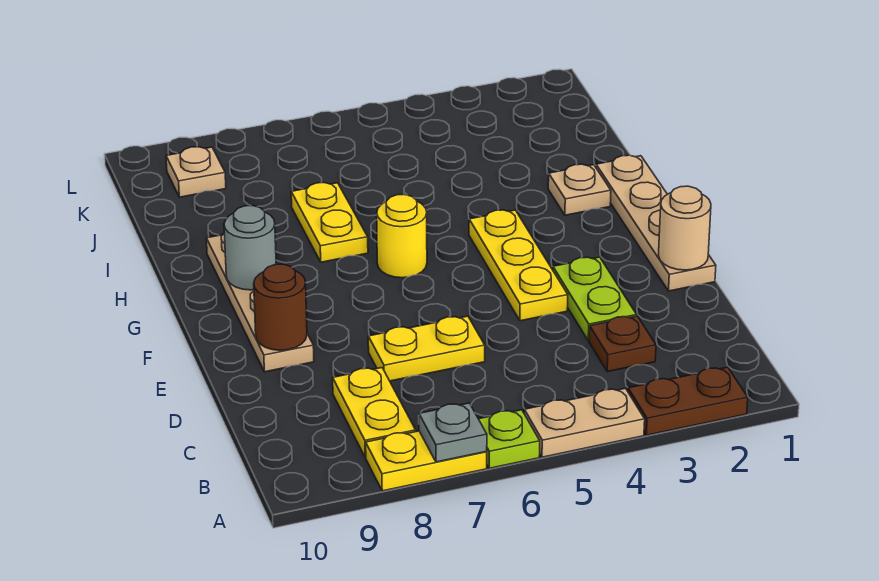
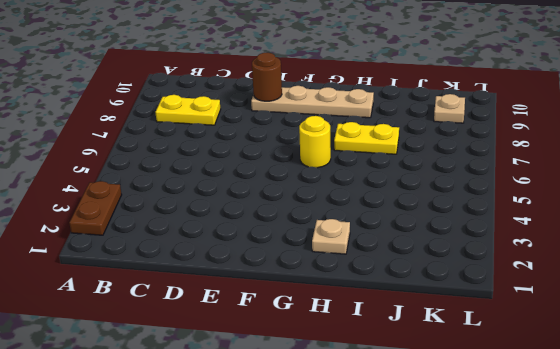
none -> tan plate A4:A5 level 1
none -> lime plate A6 level 1
none -> yellow plate A7:A8 level 1

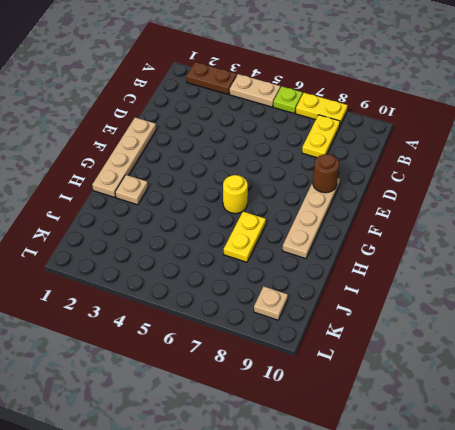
none -> brown plate C3 level 1
none -> lime plate D3:E3 level 1
none -> yellow plate D6:D7 level 1

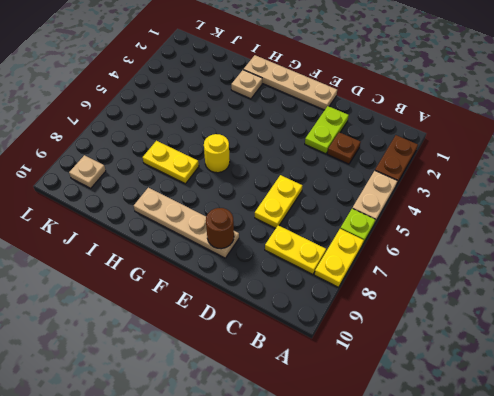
lime plate D2:D3 level 1 -> lime plate D3:E3 level 1
none -> yellow plate E4:G4 level 1
none -> grey plate A7 level 2
none -> tan round brick E1 level 2

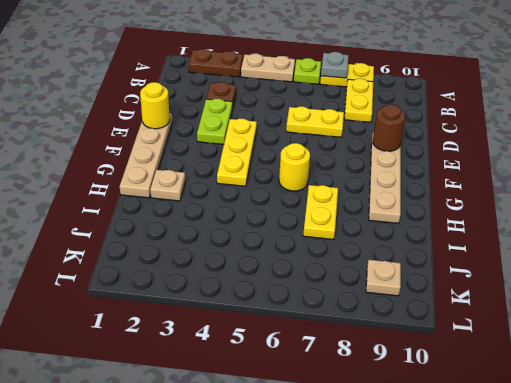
yellow round brick E1 level 2 -> tan round brick E1 level 2
none -> grey round brick G9 level 2

